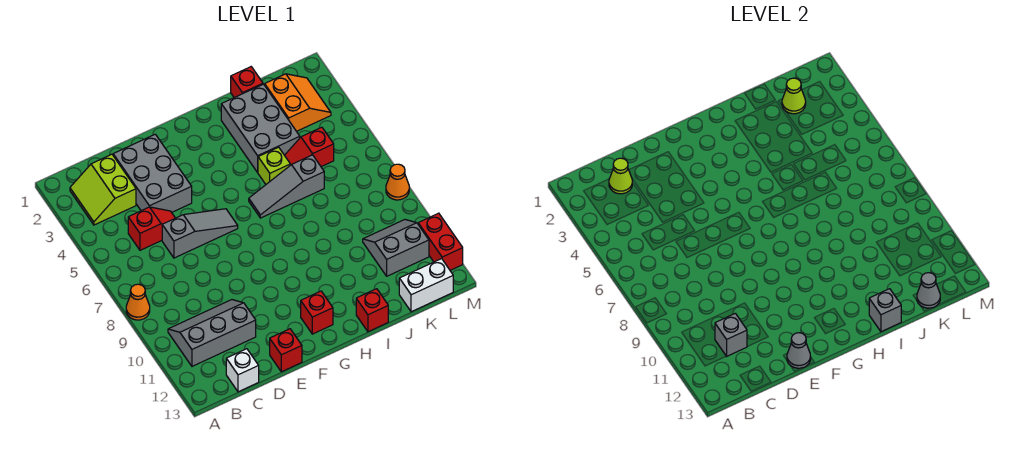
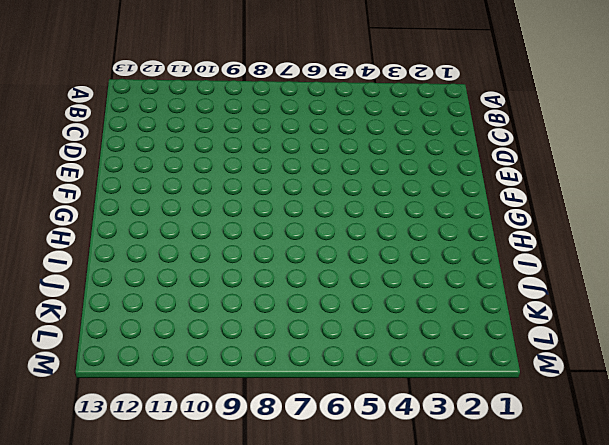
none -> orange cone A8 level 1
none -> lime slope B2:C3 level 1 top C
none -> grey slope B10:D11 level 1 top 11

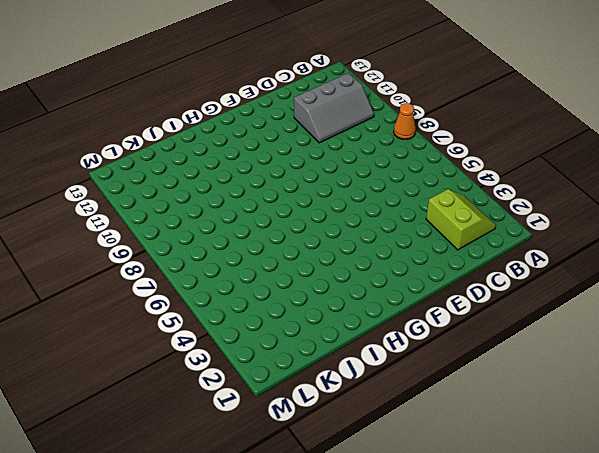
none -> red slope C5:D5 level 1 top C
none -> white brick C13 level 1
none -> grey brick D2:E4 level 1

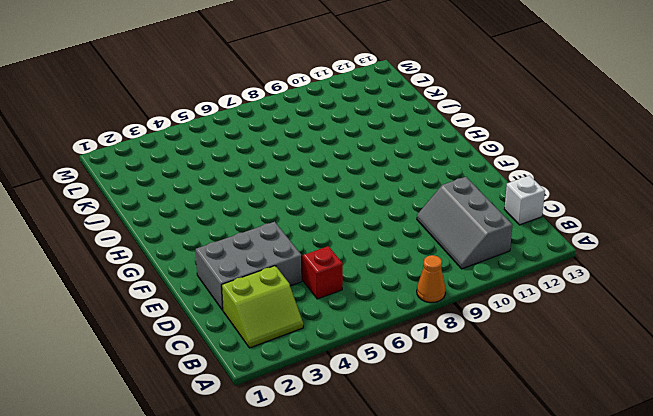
none -> grey slope D6:F6 level 1 top D
none -> red brick E13 level 1
none -> red brick G12 level 1

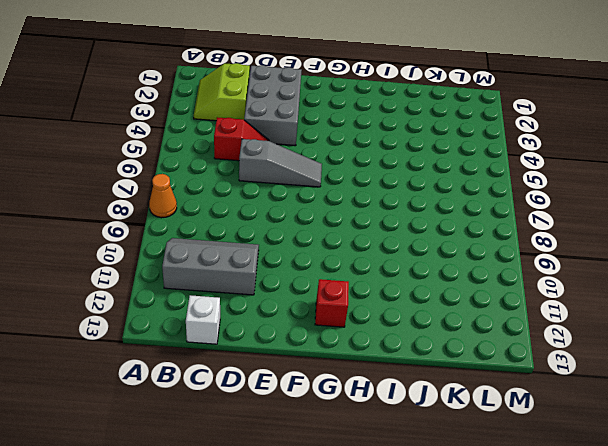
none -> red brick E13 level 1
none -> grey slope H6:J6 level 1 top J
none -> grey brick I2:J4 level 1

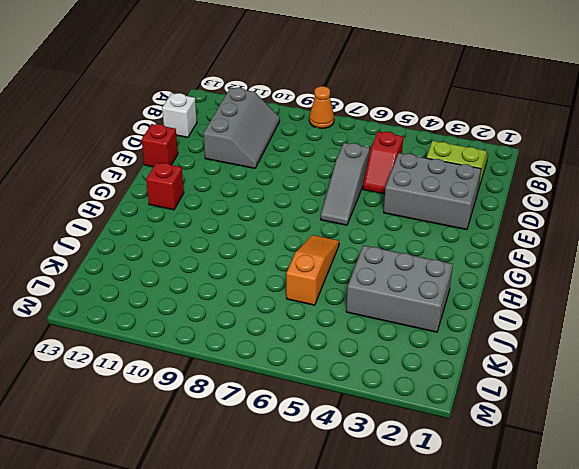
orange slope H6:J6 level 1 top J -> grey slope H6:J6 level 1 top J
none -> lime brick I5 level 1
none -> red brick I13 level 1
none -> red brick J1 level 1

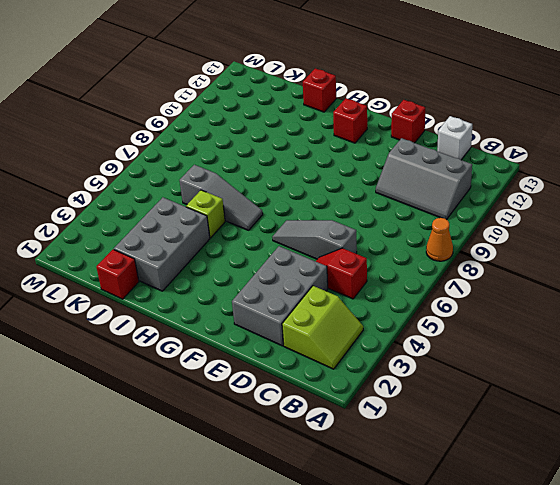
none -> red slope J5:K5 level 1 top K
none -> orange slope K2:L3 level 1 top K
none -> grey slope K10:L11 level 1 top 11

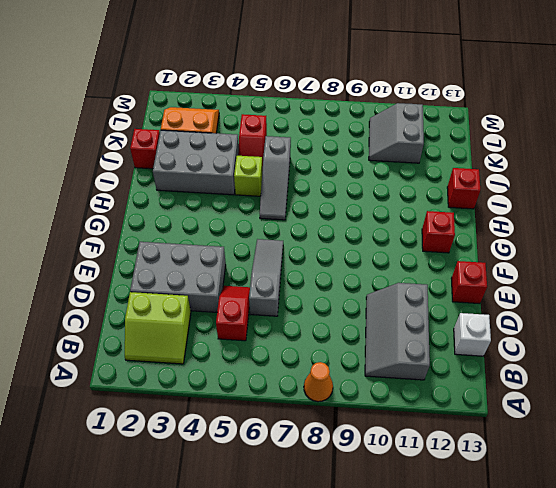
none -> white brick K13:L13 level 1
none -> orange cone M8 level 1
none -> red brick M11:M12 level 1

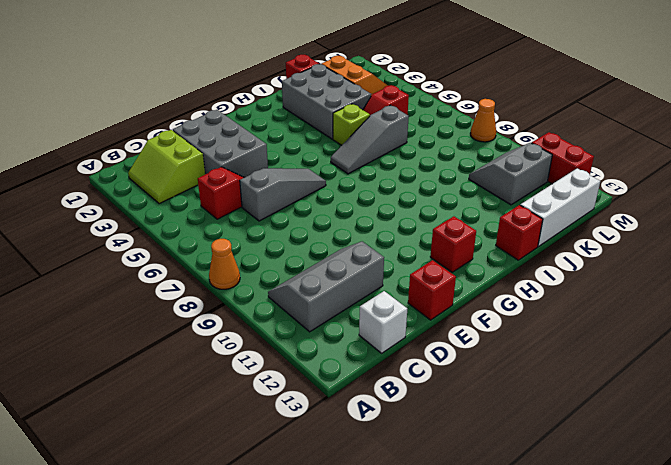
white brick J13:L13 level 1 -> white brick K13:L13 level 1
none -> lime cone C2 level 2
none -> grey brick C11 level 2
none -> grey cone E13 level 2

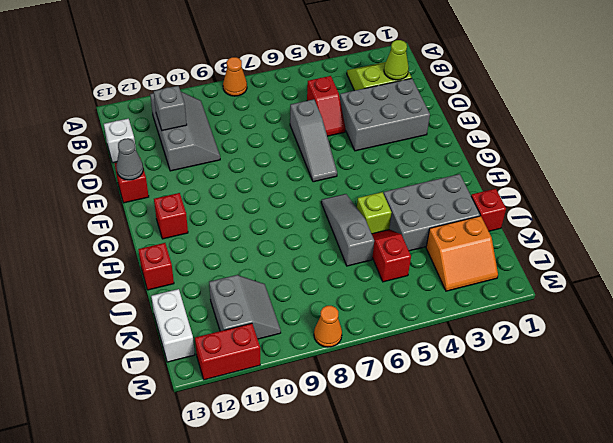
none -> grey brick I13 level 2
none -> lime cone K2 level 2
none -> grey cone K13 level 2

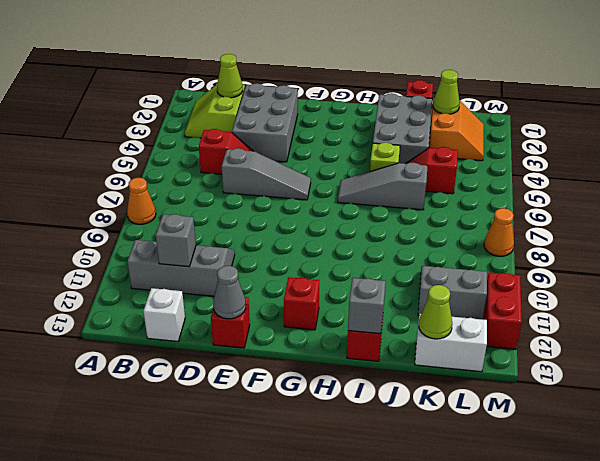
lime cone K13 level 2 -> grey cone K13 level 2

